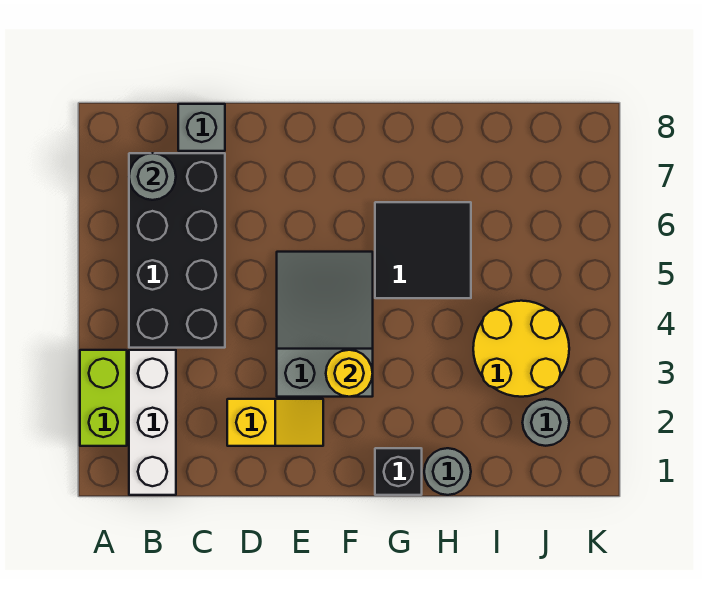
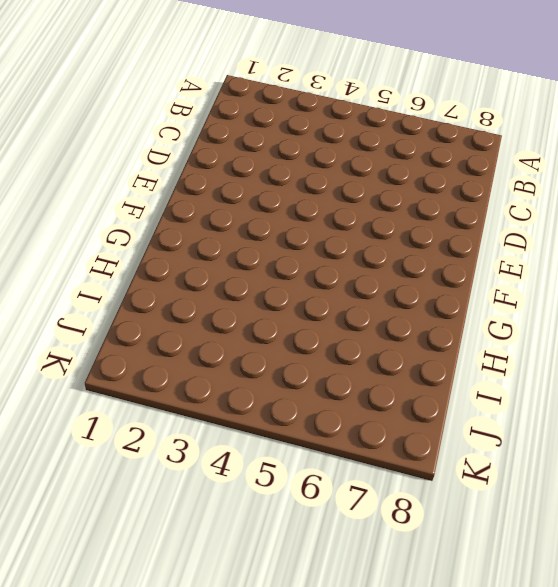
none -> lime brick A2:A3 level 1
none -> white brick B1:B3 level 1
none -> black brick B4:C7 level 1

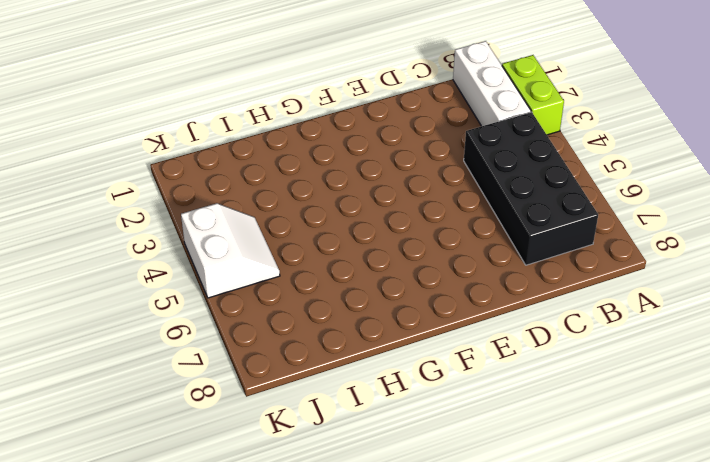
white slope J4:K5 level 1 top K -> yellow round brick I3:J4 level 1
none -> grey brick C8 level 1
none -> yellow slope D2:E2 level 1 top D
none -> grey slope E3:F5 level 1 top 3

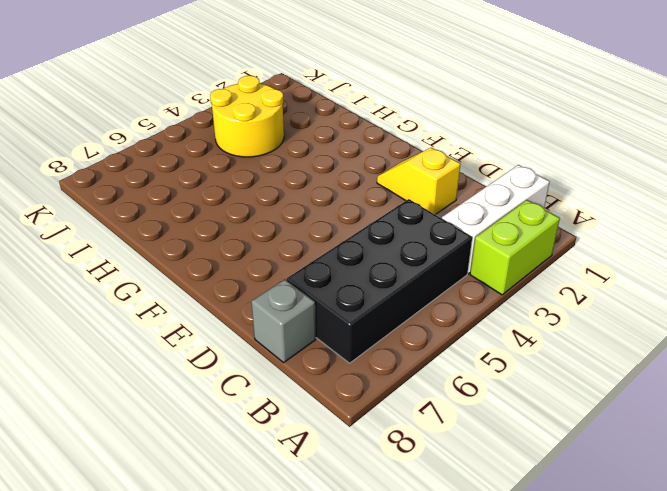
none -> grey slope E3:F5 level 1 top 3
none -> black brick G1 level 1
none -> black tile G5:H6 level 1

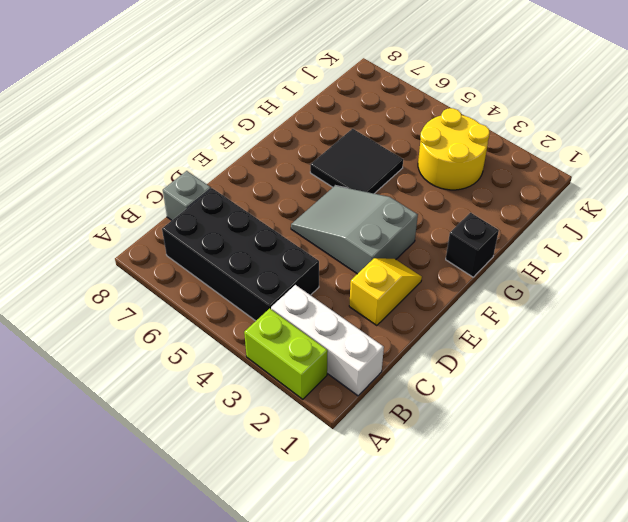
none -> grey round brick H1 level 1
none -> grey round brick J2 level 1
none -> grey round brick B7 level 2

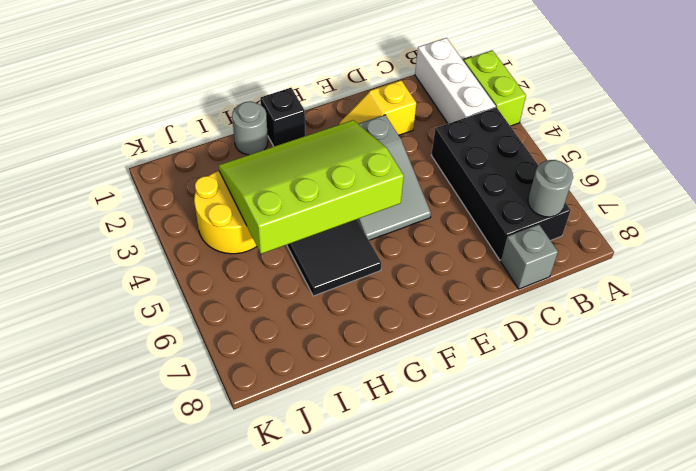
lime slope F3:I5 level 2 top 5 -> yellow round brick F3 level 2
none -> grey round brick J2 level 1

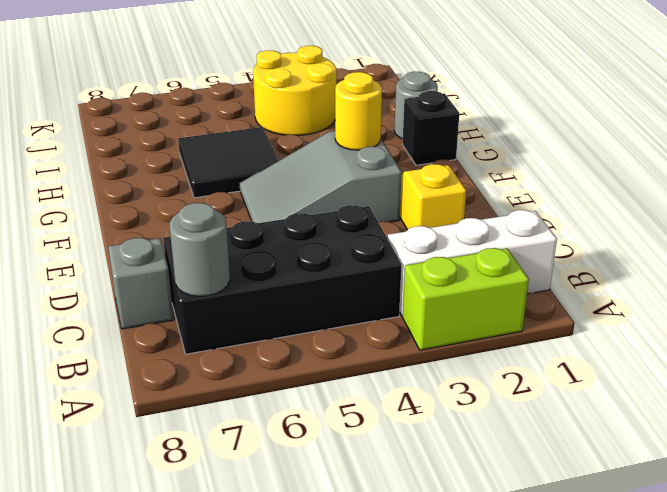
none -> grey round brick J2 level 1

